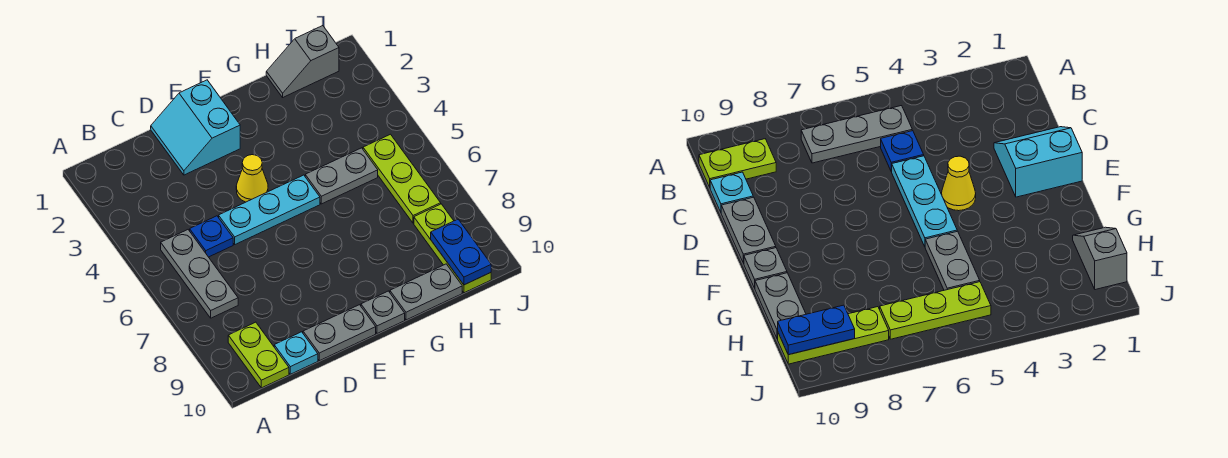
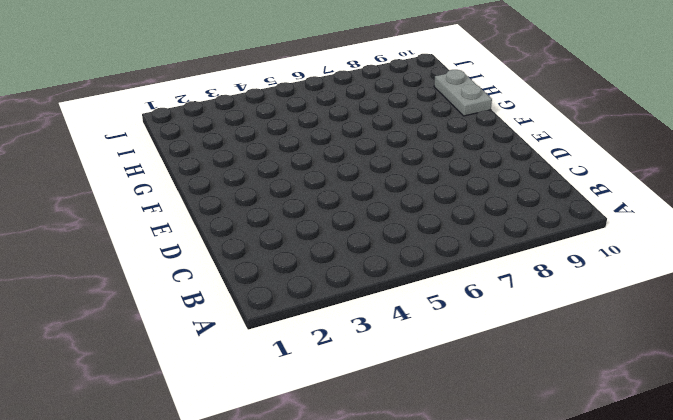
none -> grey plate B5:B7 level 1
none -> lime plate B9:B10 level 1
none -> blue plate C5 level 1

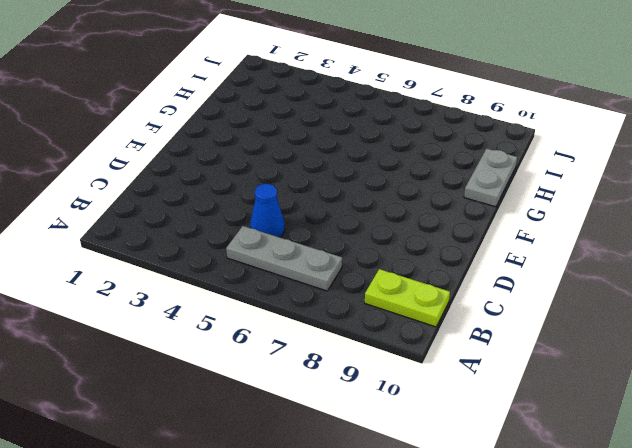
blue cone C5 level 1 -> blue plate C5 level 1
none -> cyan plate C10 level 1
none -> cyan slope D1:E2 level 1 top E
none -> cyan plate D5:F5 level 1

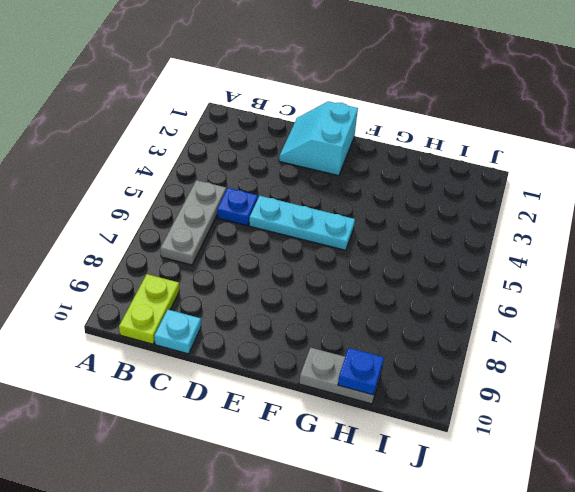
blue plate H10 level 2 -> none
none -> grey plate D10:E10 level 1
none -> yellow cone E4 level 1
none -> grey plate F10 level 1

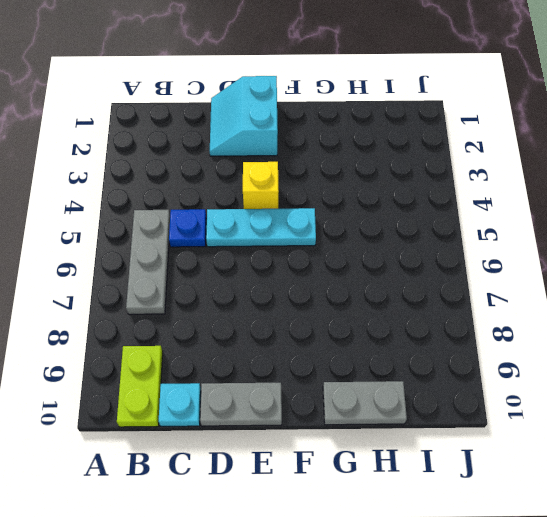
yellow brick E4 level 1 -> yellow cone E4 level 1
none -> grey plate F10 level 1
none -> grey plate G5:H5 level 1
none -> grey slope H1:I1 level 1 top I

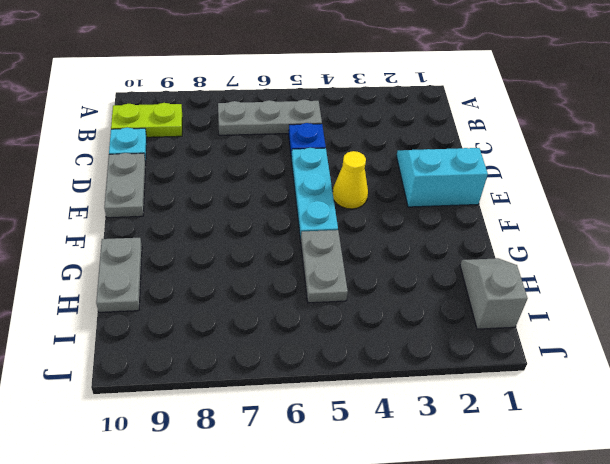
none -> grey plate F10 level 1
none -> lime plate I5:I7 level 1
none -> lime plate I8:I10 level 1

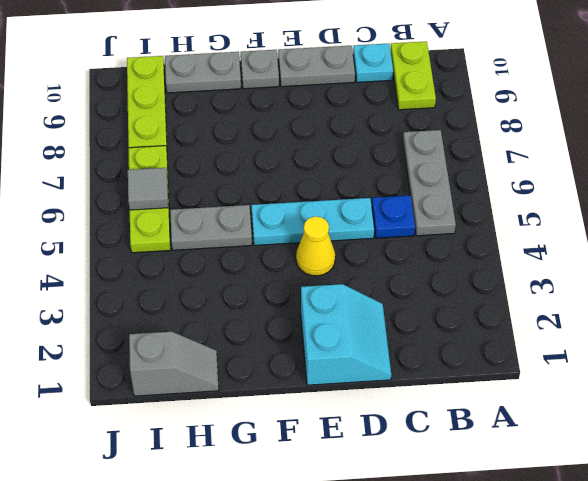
grey tile I6 level 2 -> none
none -> blue plate I9:I10 level 2

